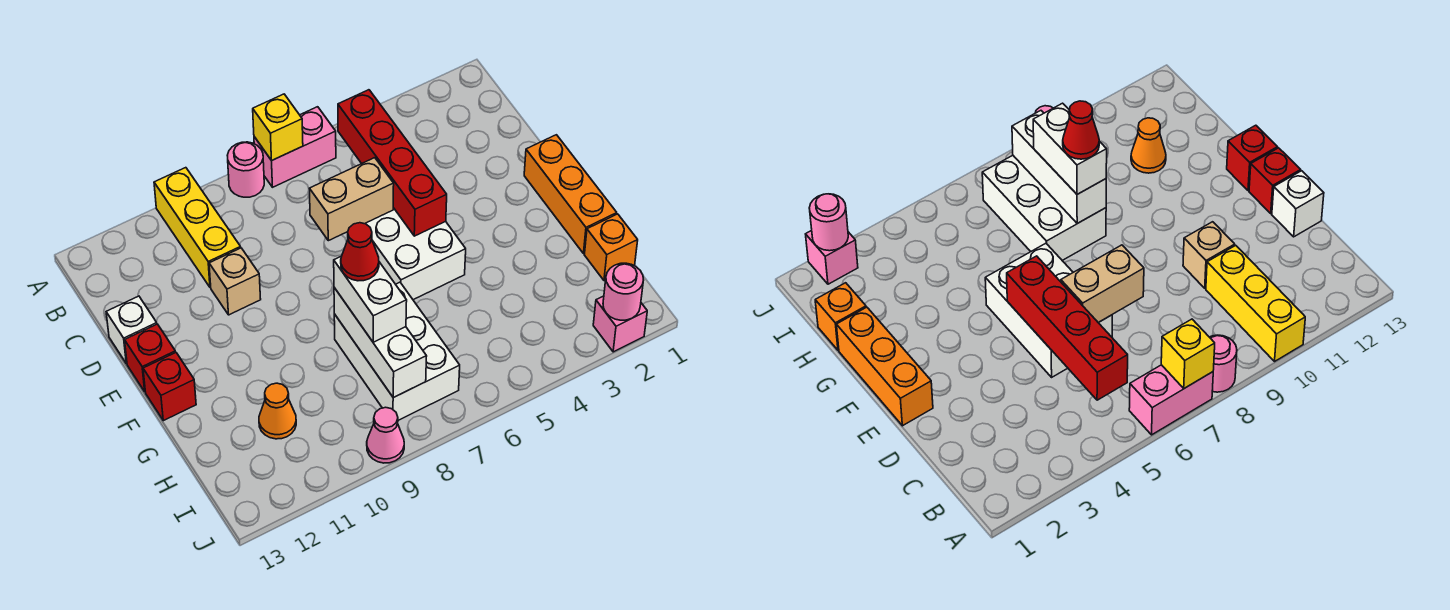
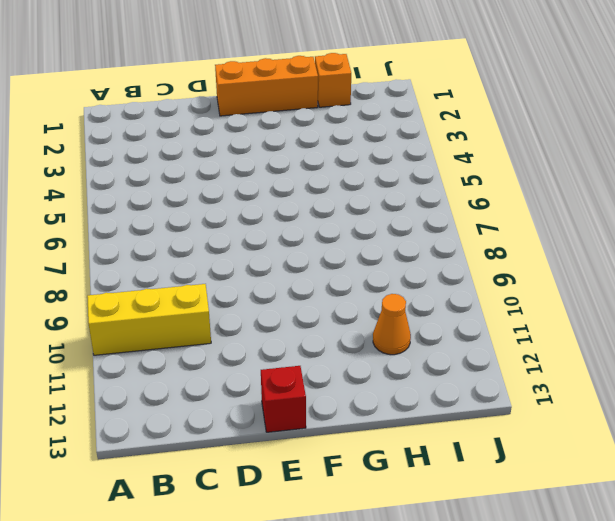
none -> pink brick A6:A7 level 1
none -> pink round brick A8 level 1
none -> white brick D5:F6 level 1

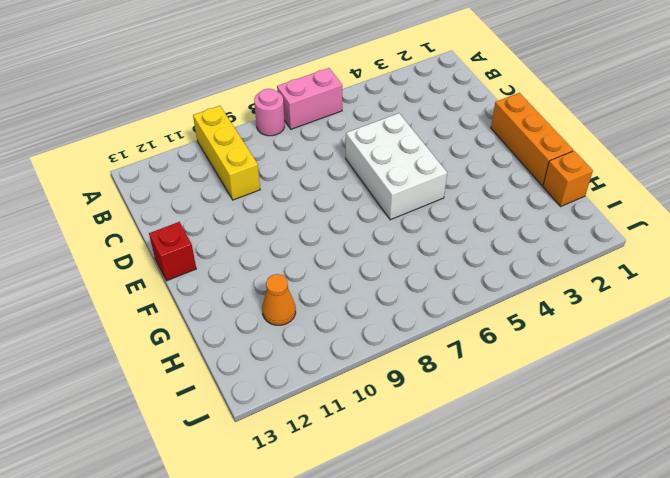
none -> tan brick D10 level 1
none -> white brick D13 level 1
none -> red brick F13 level 1

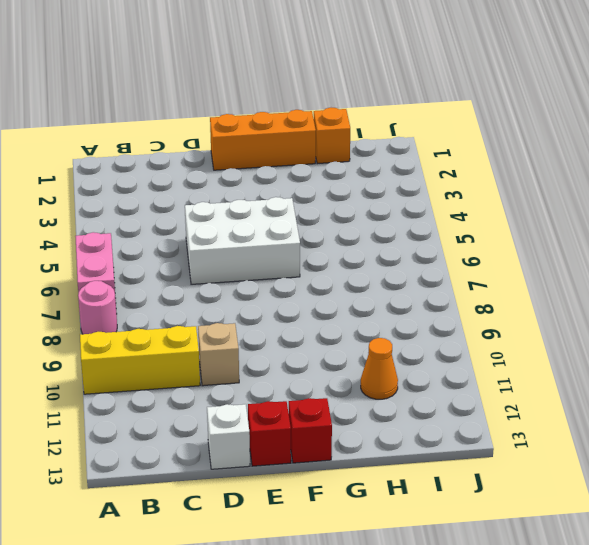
none -> white brick G7:I8 level 1
none -> pink brick J2 level 1
none -> pink cone J9 level 1

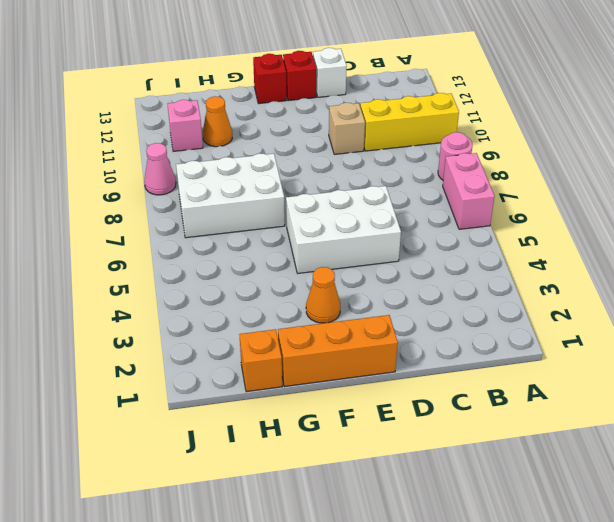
orange cone F3 level 1 -> none
pink brick I11 level 1 -> pink brick J2 level 1
none -> yellow brick A7 level 2
none -> red brick B5:E5 level 2
none -> tan brick D6:D7 level 2

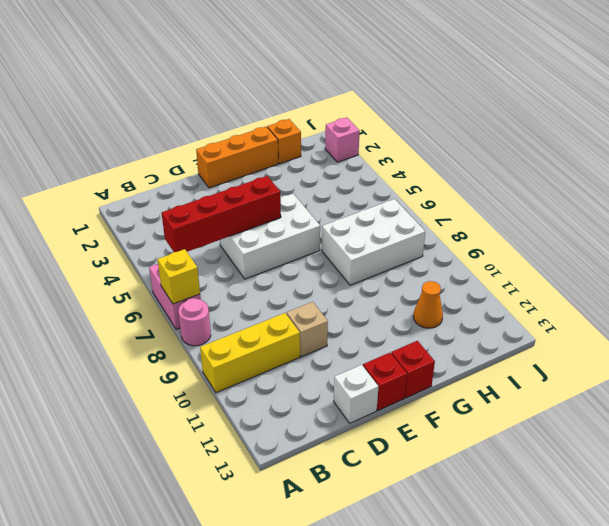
none -> pink cone J9 level 1
none -> tan brick D6:D7 level 2
none -> white brick G8:I8 level 2

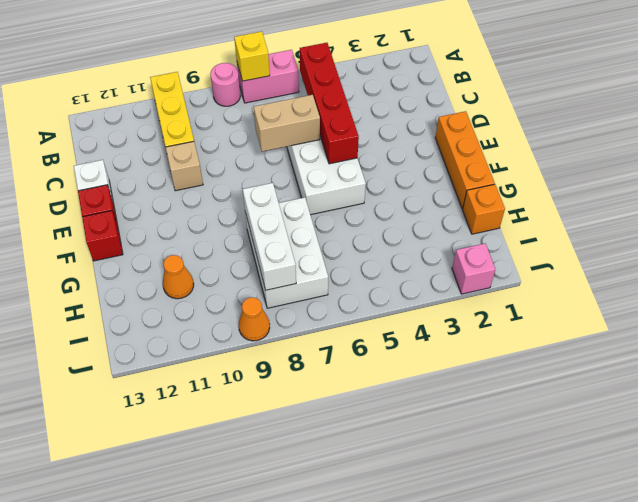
orange cone J9 level 1 -> pink cone J9 level 1
none -> pink round brick J2 level 2
none -> white brick G8:H8 level 3
none -> red cone G8 level 4

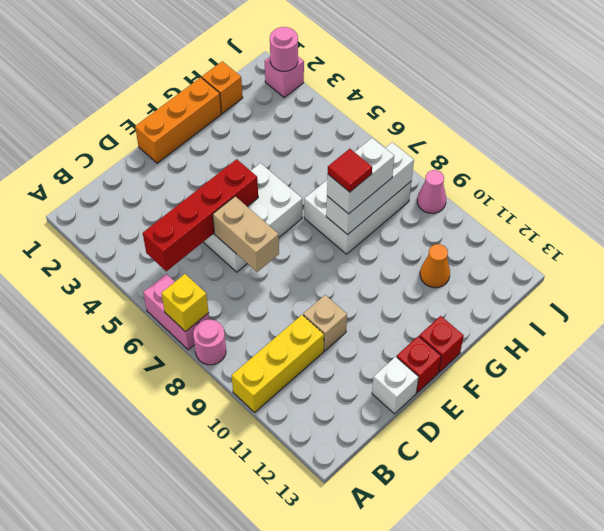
red tile G8 level 4 -> red cone G8 level 4

